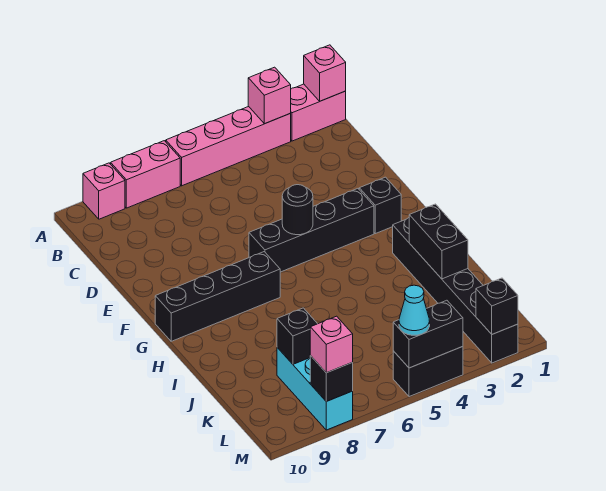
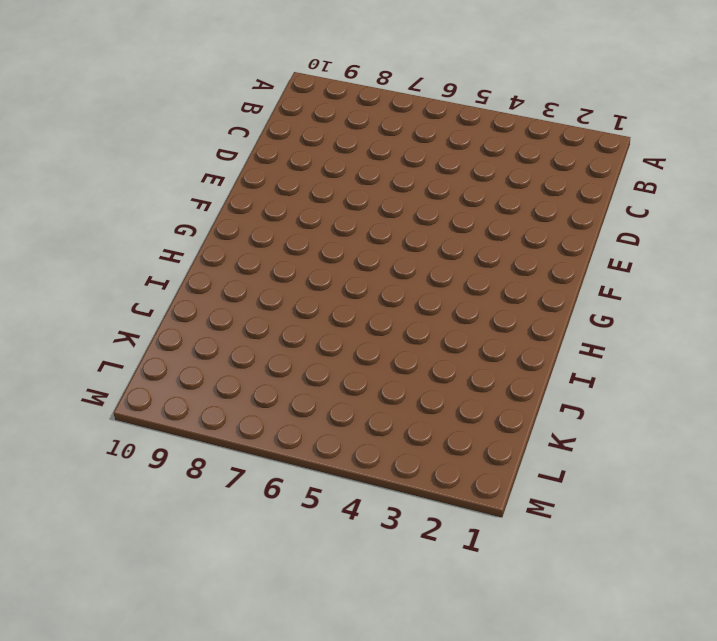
none -> pink brick A1:A2 level 1
none -> pink brick A3:A6 level 1
none -> pink brick A7:A8 level 1

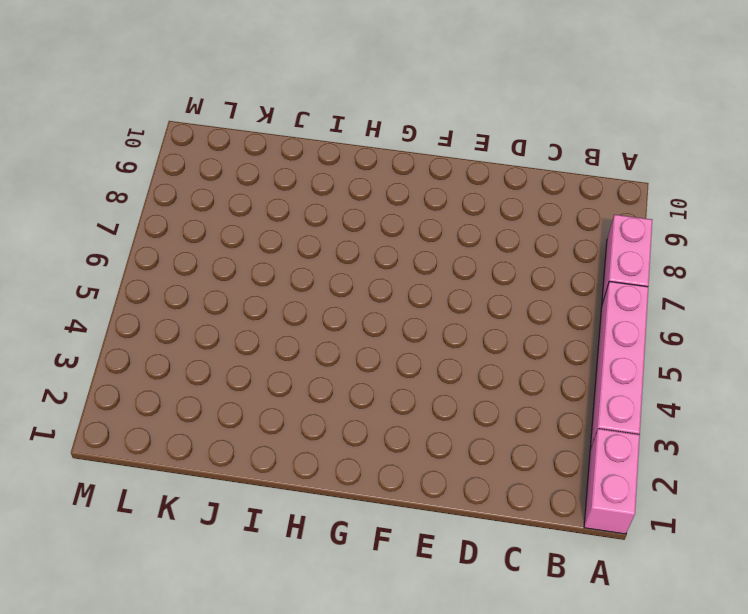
none -> pink brick A9 level 1
none -> black brick F2 level 1
none -> black brick F3:F6 level 1

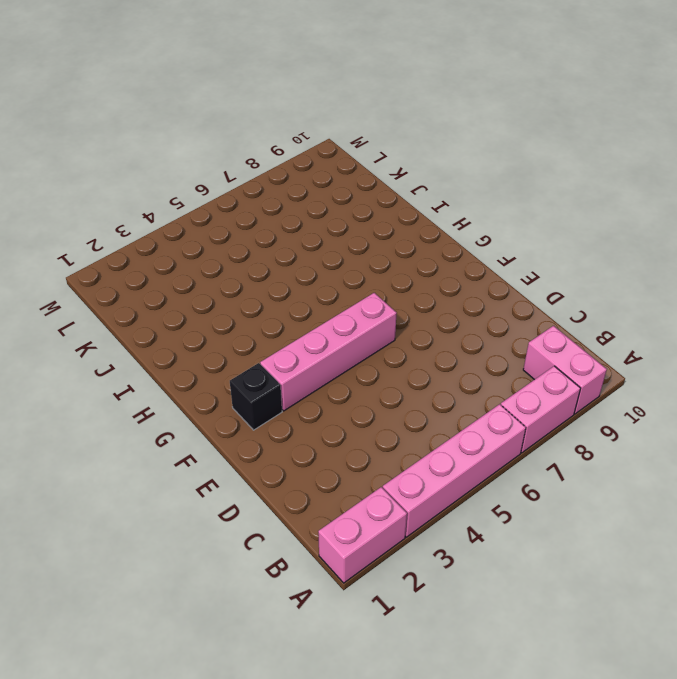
pink brick A9:B9 level 1 -> pink brick A9 level 1
pink brick F3:F6 level 1 -> black brick F3:F6 level 1
none -> black brick G7:G10 level 1
none -> black brick H2:M2 level 1
none -> cyan brick K8:M8 level 1

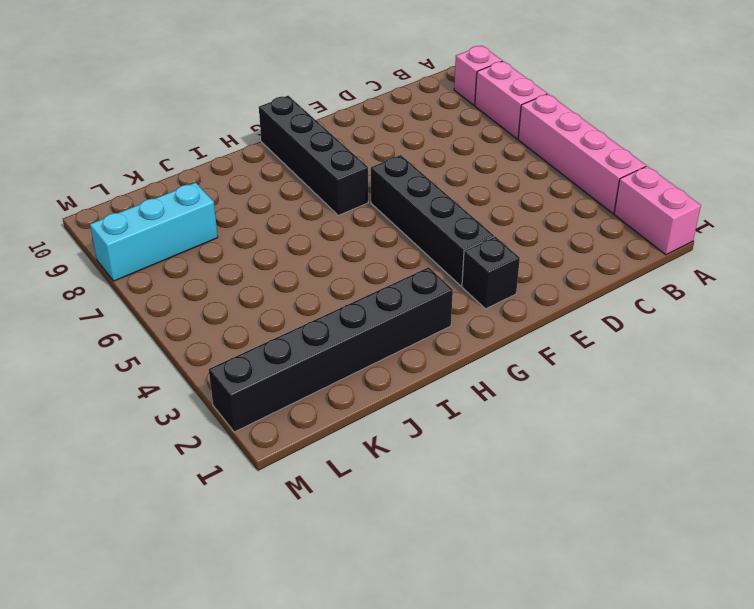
none -> black brick M4:M5 level 1
none -> pink brick A1 level 2
none -> pink brick A3 level 2

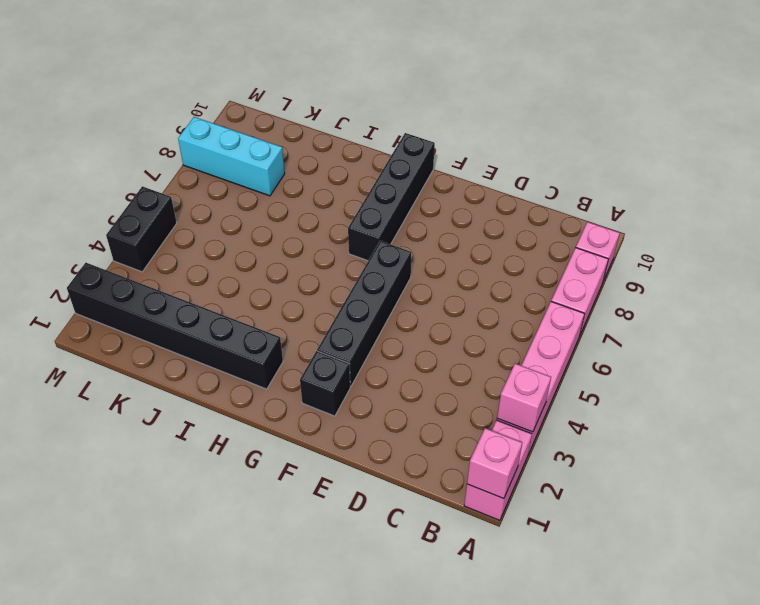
none -> black round brick F5 level 2
none -> black brick I2:J2 level 2
none -> black brick K8 level 2

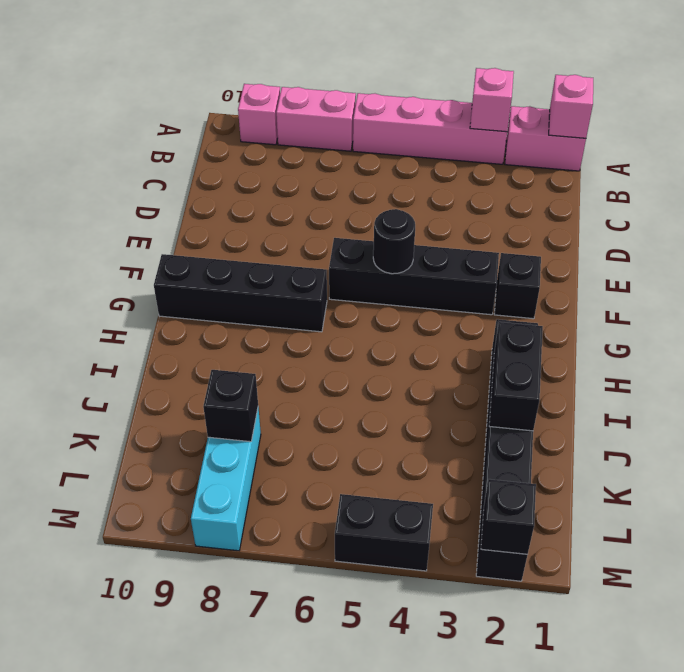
none -> black brick M4:M5 level 2
none -> black brick M8 level 2
none -> cyan cone M5 level 3

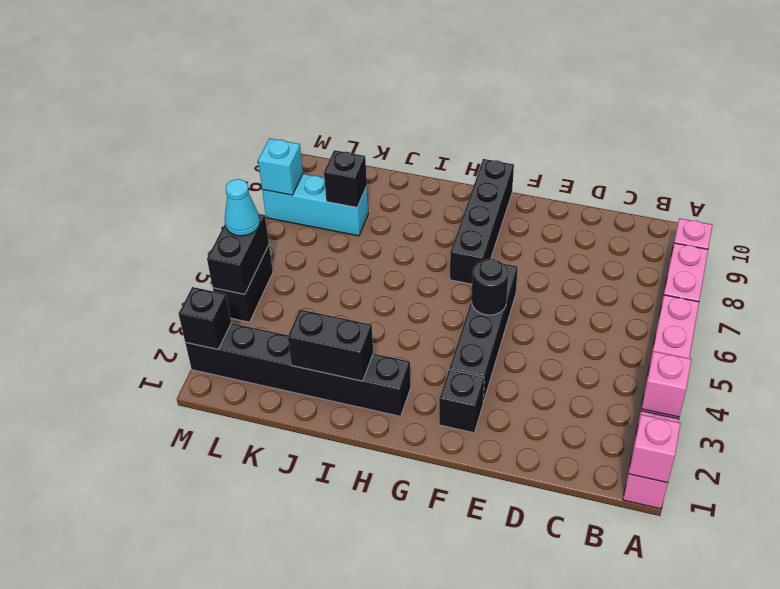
cyan brick M8 level 2 -> black brick M8 level 2
none -> pink brick M8 level 3

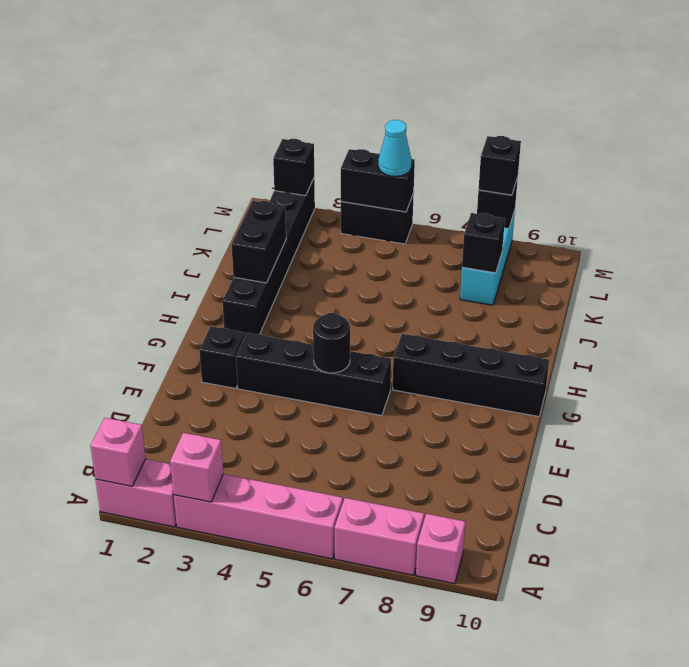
black brick M8 level 3 -> pink brick M8 level 3

